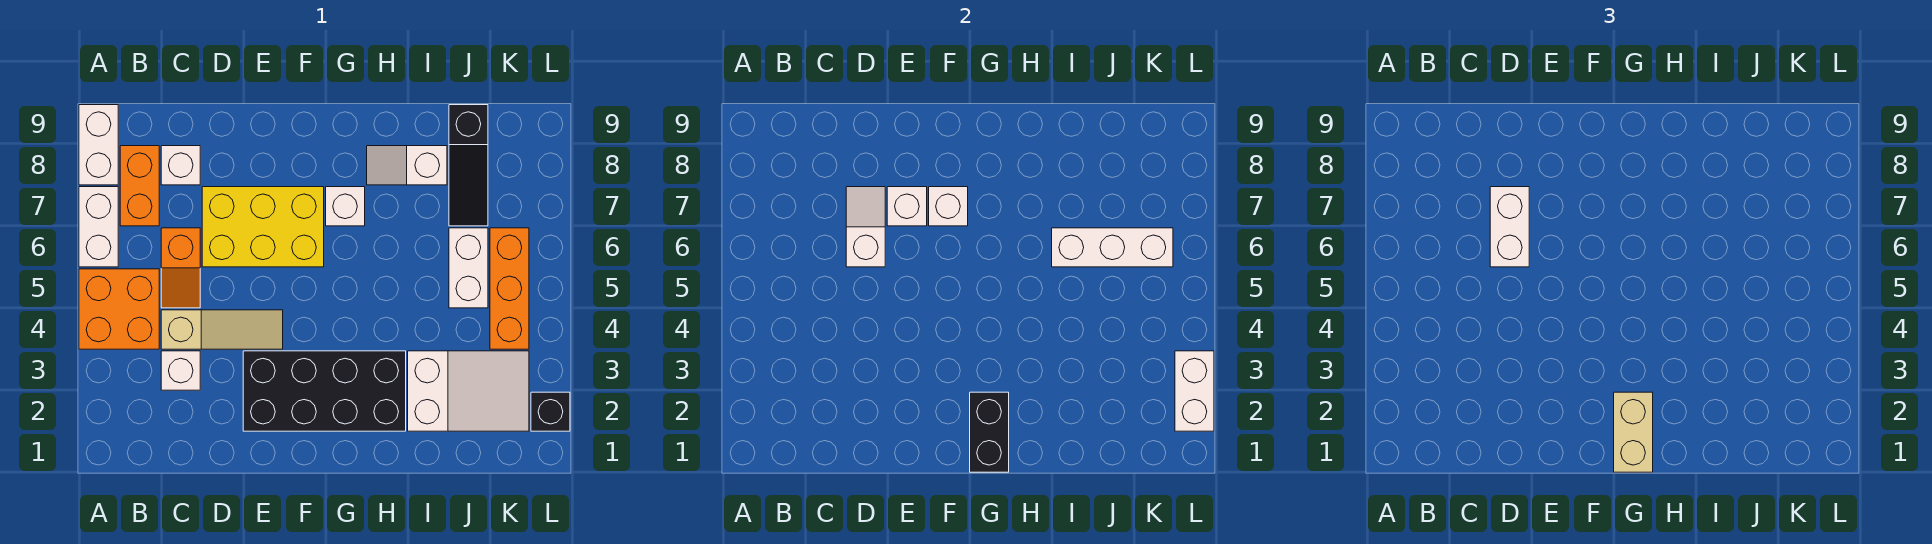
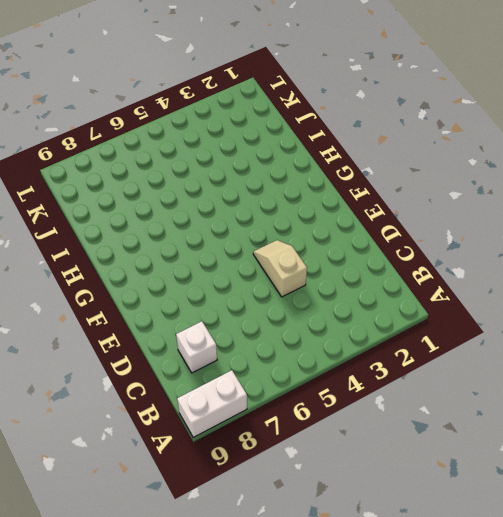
tan slope D4:E4 level 1 top D -> tan slope C4:E4 level 1 top C
none -> orange brick A4:B5 level 1
none -> white brick A6:A7 level 1
none -> orange brick B7:B8 level 1

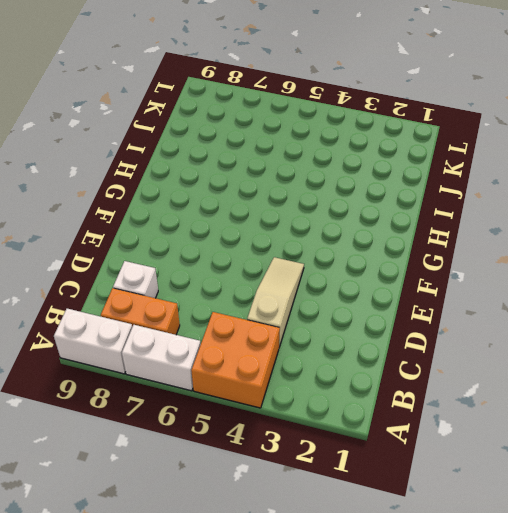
none -> white brick C3 level 1
none -> orange slope C5:C6 level 1 top 6
none -> yellow brick D6:F7 level 1

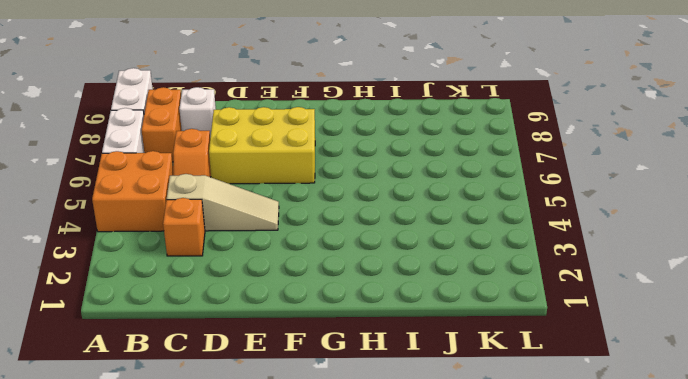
orange brick C3 level 1 -> white brick C3 level 1
none -> black brick E2:H3 level 1
none -> white brick G7 level 1
none -> white slope H8:I8 level 1 top I

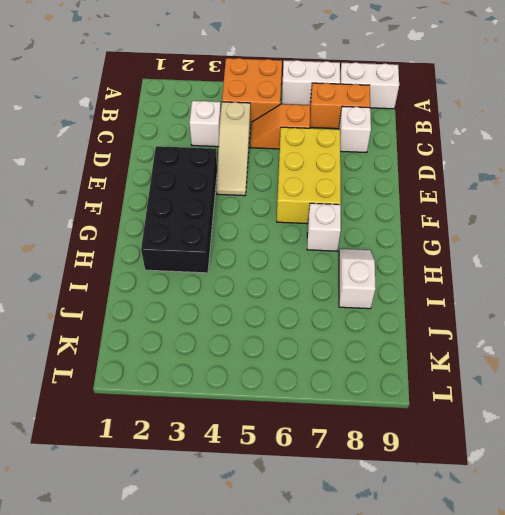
none -> white slope I2:K3 level 1 top I
none -> white brick J5:J6 level 1
none -> black slope J7:J9 level 1 top 9

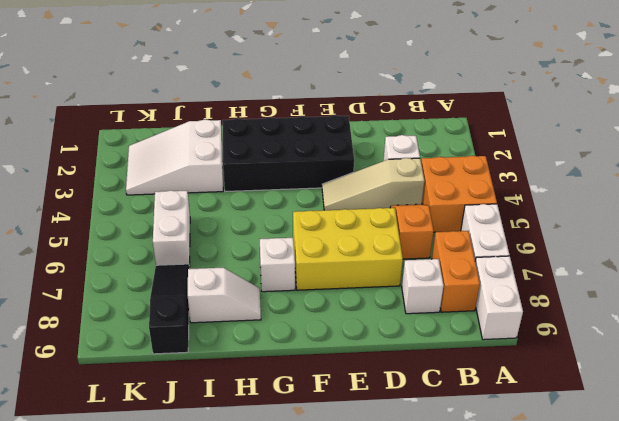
none -> orange brick K4:K6 level 1
none -> black brick L2 level 1
none -> white slope D6:D7 level 2 top 6

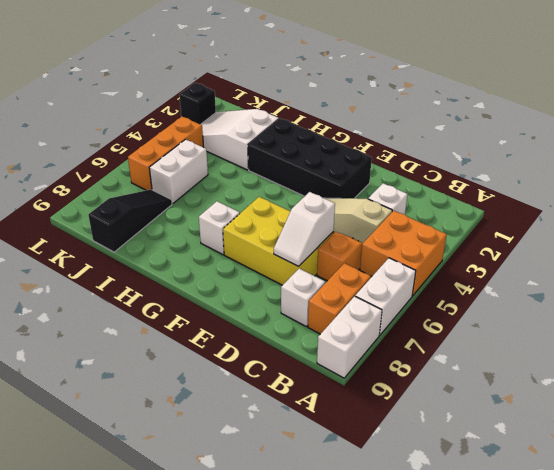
none -> white slope H8:I8 level 1 top I
none -> white brick E7 level 2
none -> white brick F7 level 2

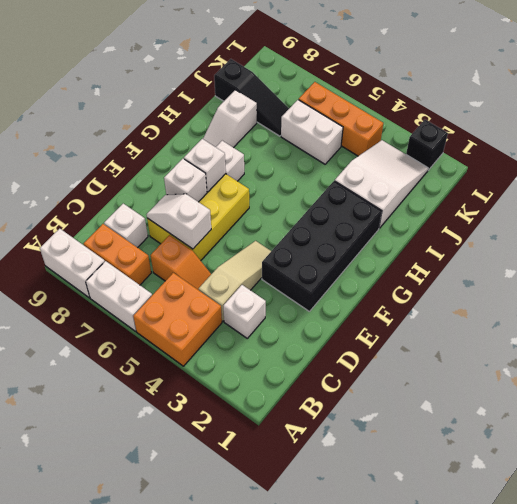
none -> black brick G1:G2 level 2
none -> white brick I6:K6 level 2
none -> white brick L2:L3 level 2

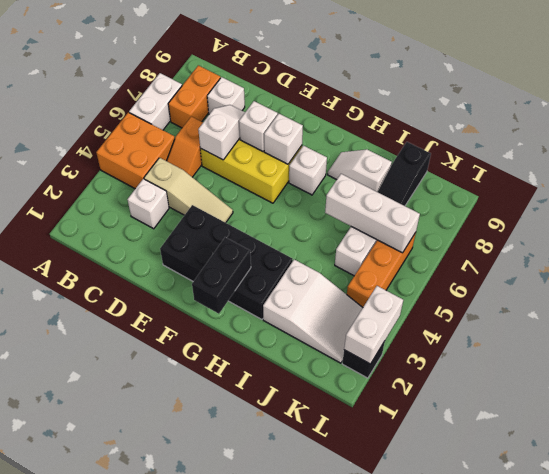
none -> white brick A8:A9 level 1
none -> white brick D6:D7 level 3
none -> tan brick G1:G2 level 3

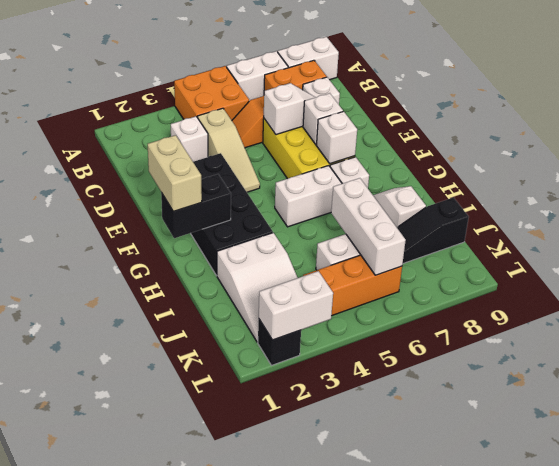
tan brick F1:G1 level 3 -> tan brick G1:G2 level 3
white brick G5:G6 level 1 -> white brick D6:D7 level 3

